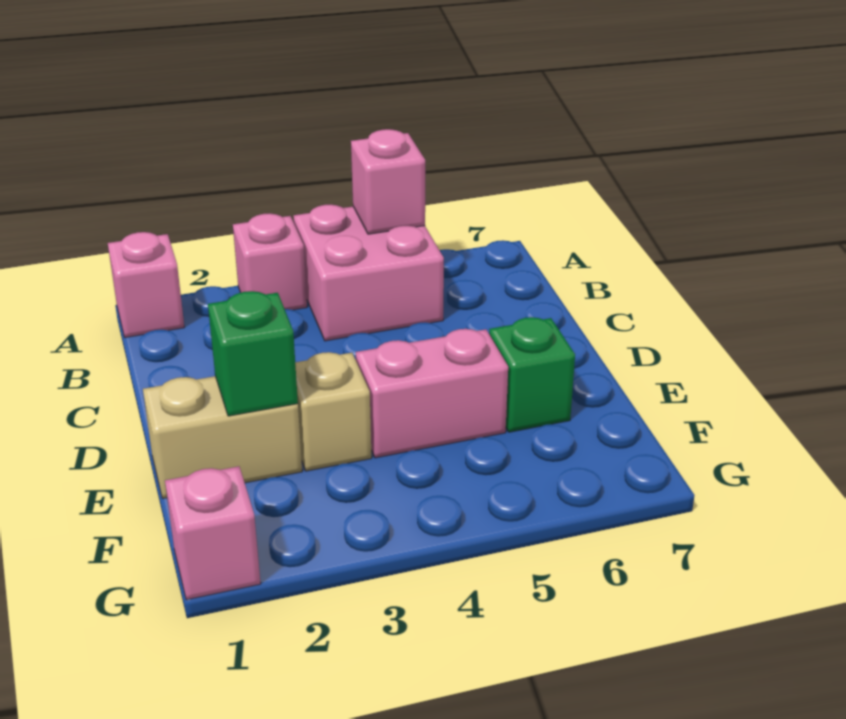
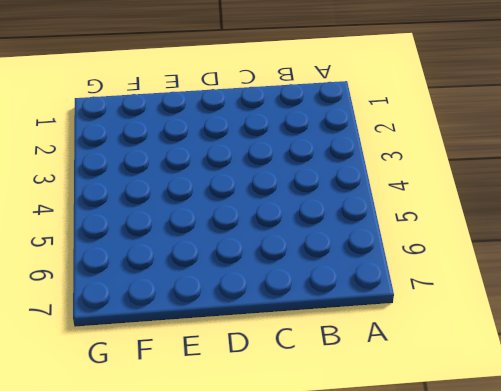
none -> pink brick A1 level 1
none -> pink brick A3 level 1

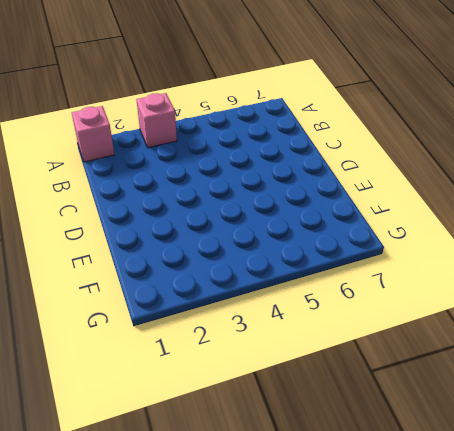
none -> pink brick A4:B5 level 1
none -> tan brick E1:E2 level 1

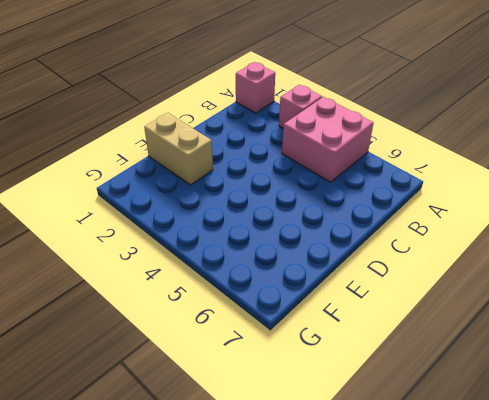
none -> tan brick E3 level 1
none -> pink brick E4:E5 level 1

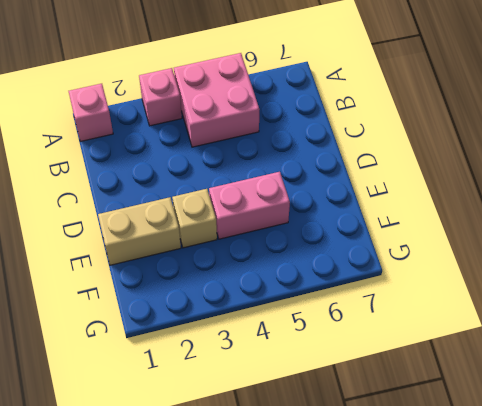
none -> green brick E6 level 1
none -> pink brick G1 level 1

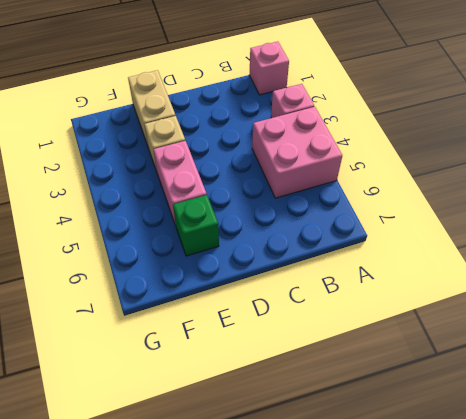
none -> pink brick G1 level 1
none -> pink brick A5 level 2

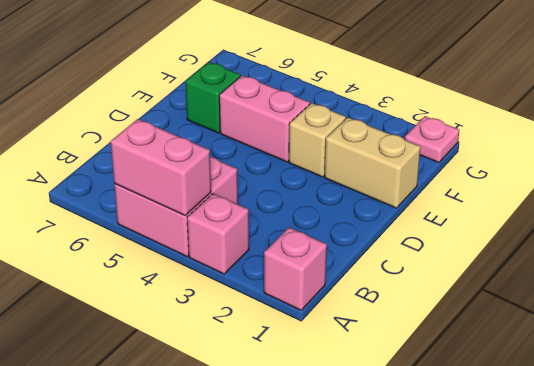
pink brick A4:A5 level 2 -> pink brick A5 level 2
pink plate G1 level 1 -> pink brick G1 level 1
none -> green brick E2 level 2

